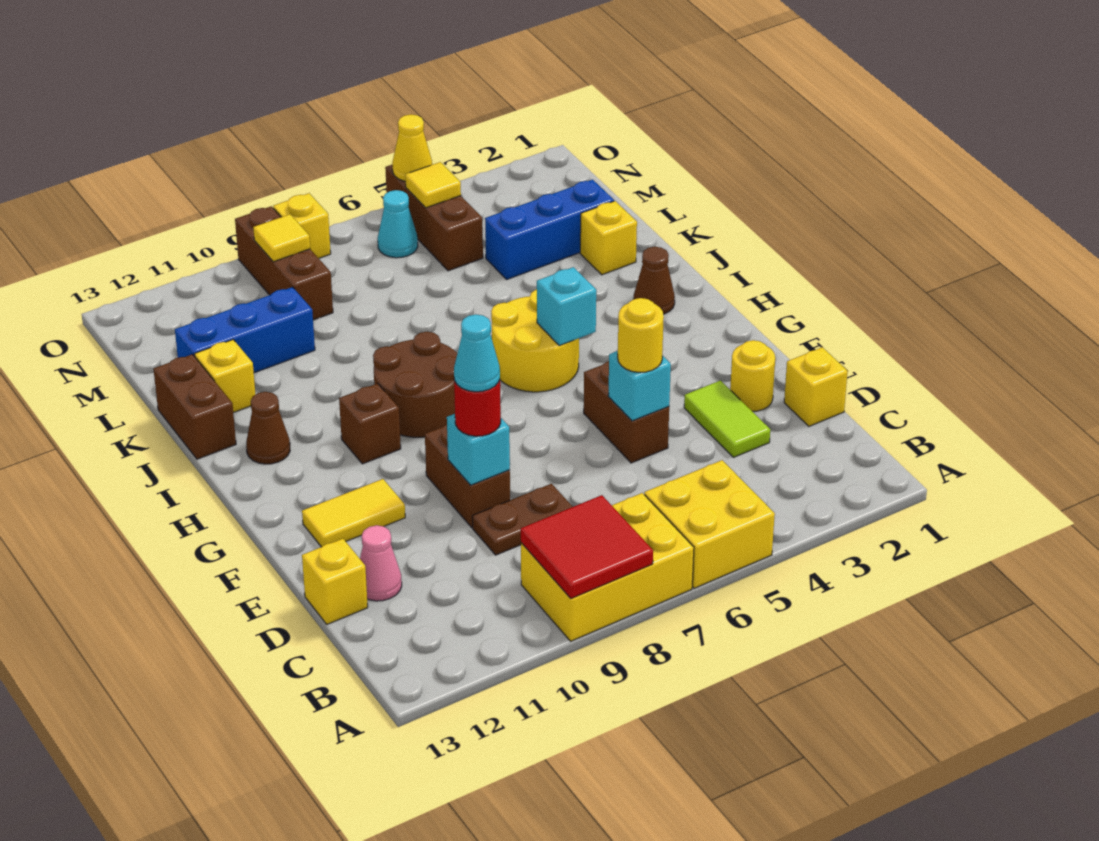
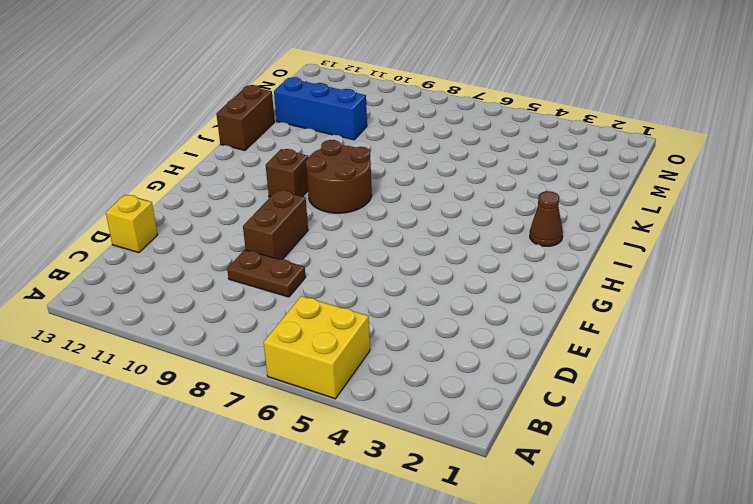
none -> yellow brick A7:B9 level 1
none -> yellow brick D1 level 1
none -> lime tile D3:E3 level 1
none -> pink cone D12 level 1

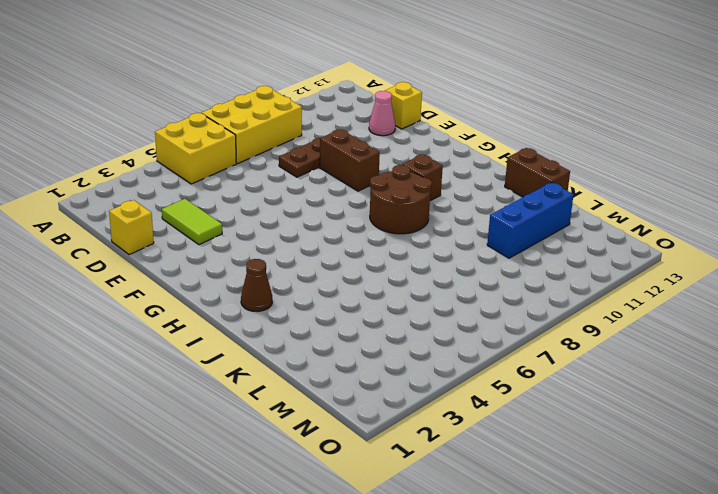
none -> yellow round brick E2 level 1
none -> brown brick E5:F5 level 1
none -> yellow tile F11:F12 level 1
none -> yellow round brick H5:I6 level 1

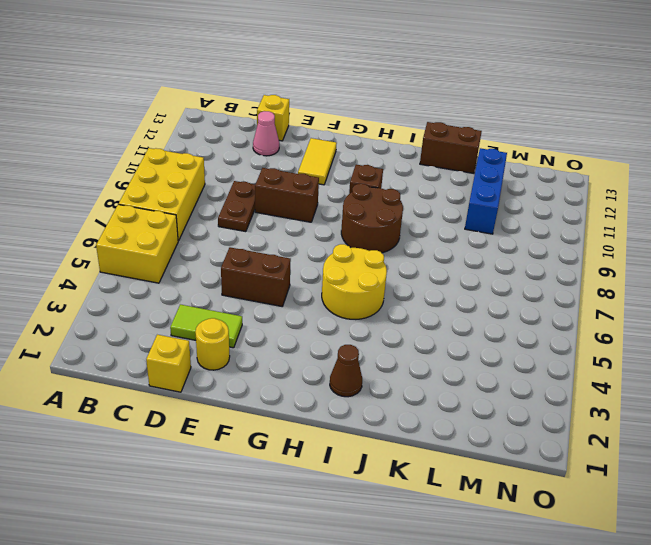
none -> brown cone I12 level 1
none -> yellow brick K2 level 1
none -> yellow brick K12 level 1
none -> blue brick L2:L4 level 1

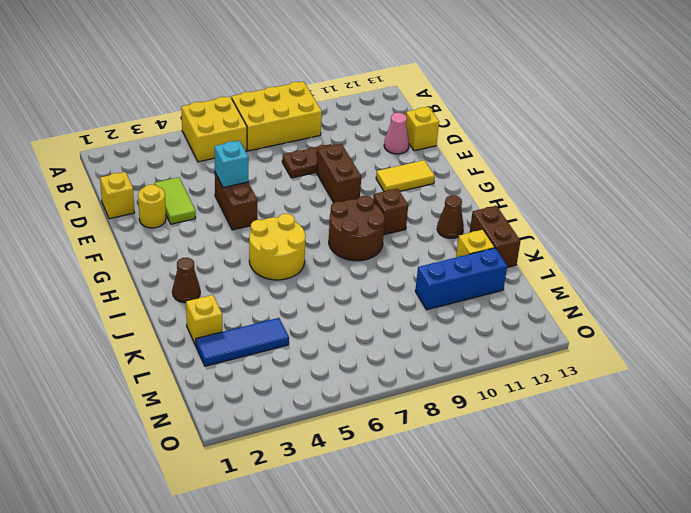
blue tile L2:L4 level 1 -> blue brick L2:L4 level 1
none -> brown brick M5:O5 level 1
none -> brown brick M9:O9 level 1
none -> cyan cone N6 level 1
none -> yellow brick O8 level 1

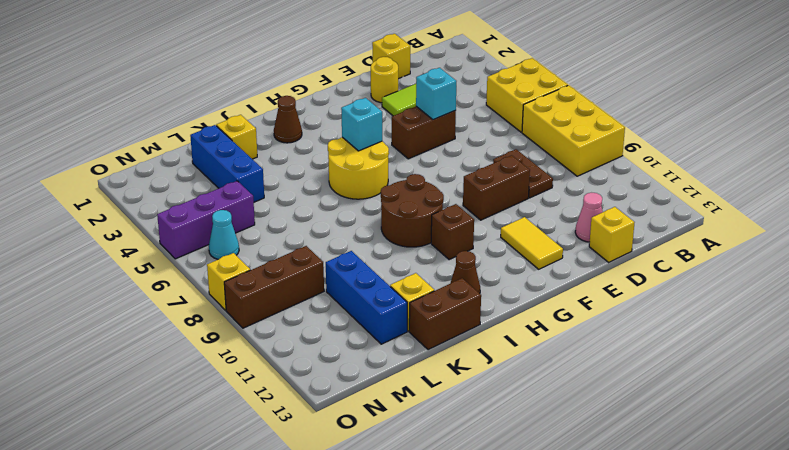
purple brick M5:O5 level 1 -> brown brick M5:O5 level 1
none -> red tile A8:B9 level 2
none -> cyan brick E9 level 2
none -> yellow tile N5 level 2
none -> yellow tile N9 level 2

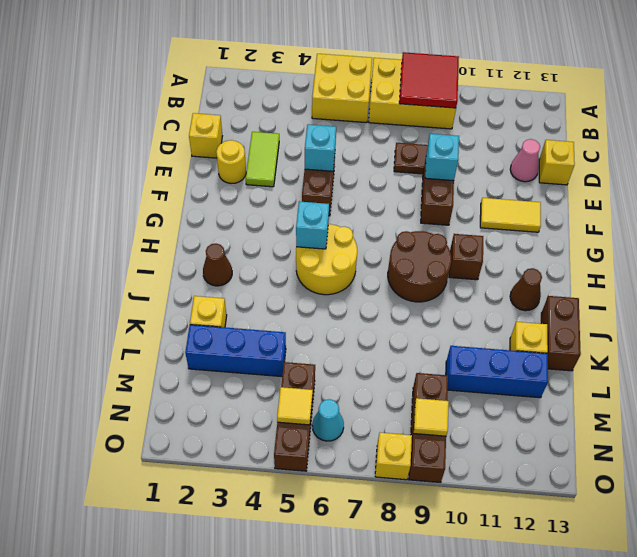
none -> yellow cone O5 level 2
none -> yellow round brick E5 level 3
none -> red round brick E9 level 3
none -> cyan cone E9 level 4

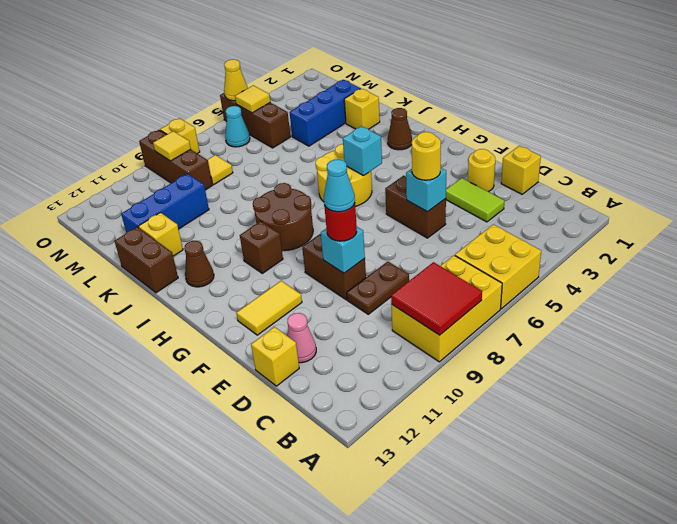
yellow tile M8 level 1 -> none

